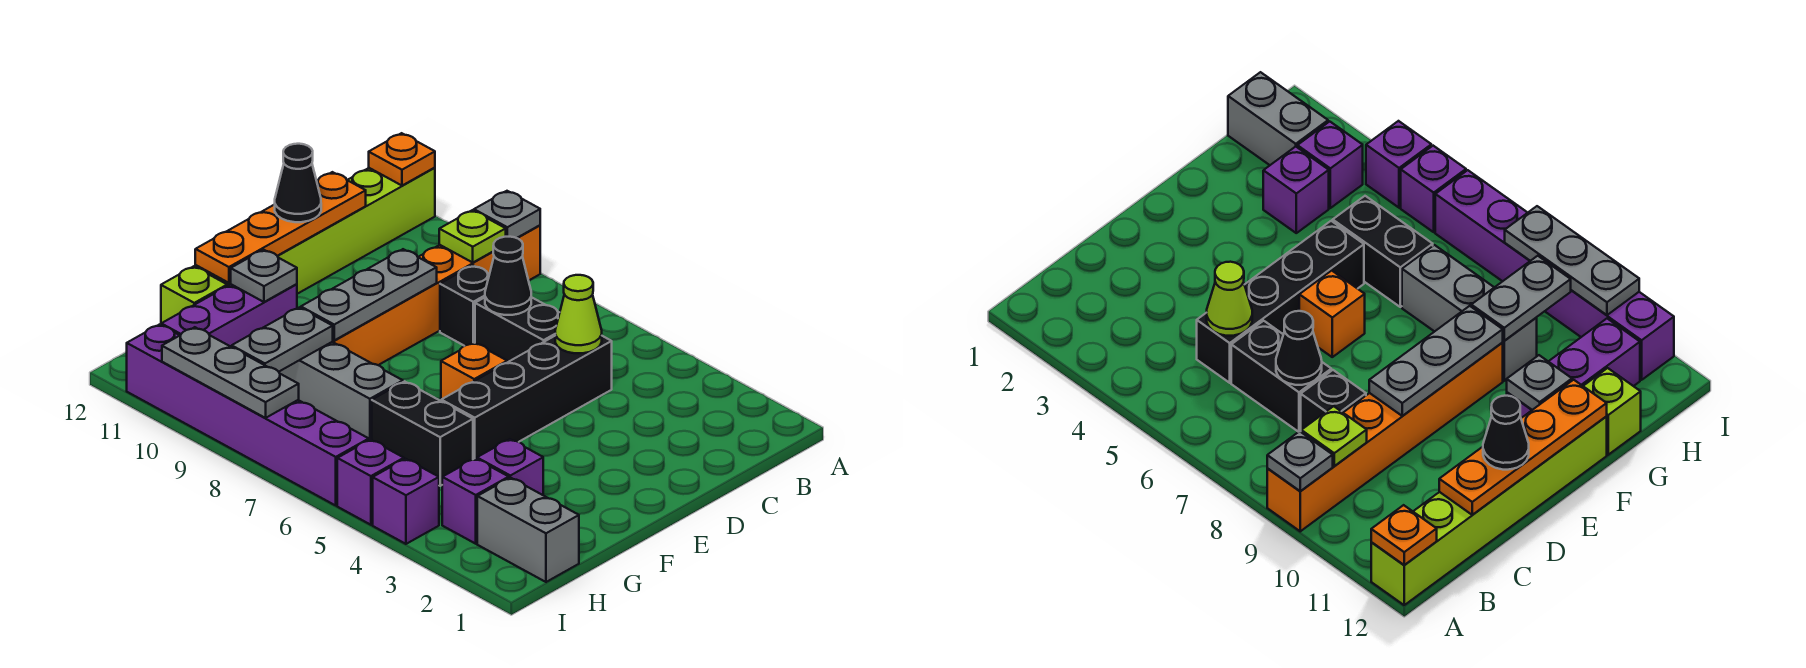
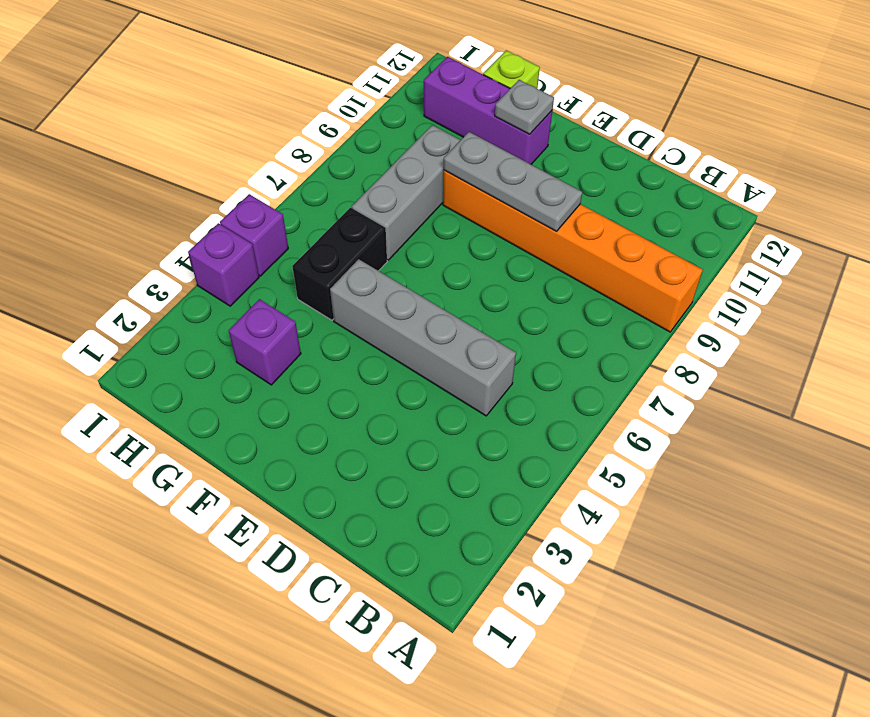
grey brick C5:F5 level 1 -> black brick C5:F5 level 1
none -> lime brick A12:F12 level 1
none -> black brick C6:C7 level 1
none -> black brick C8 level 1

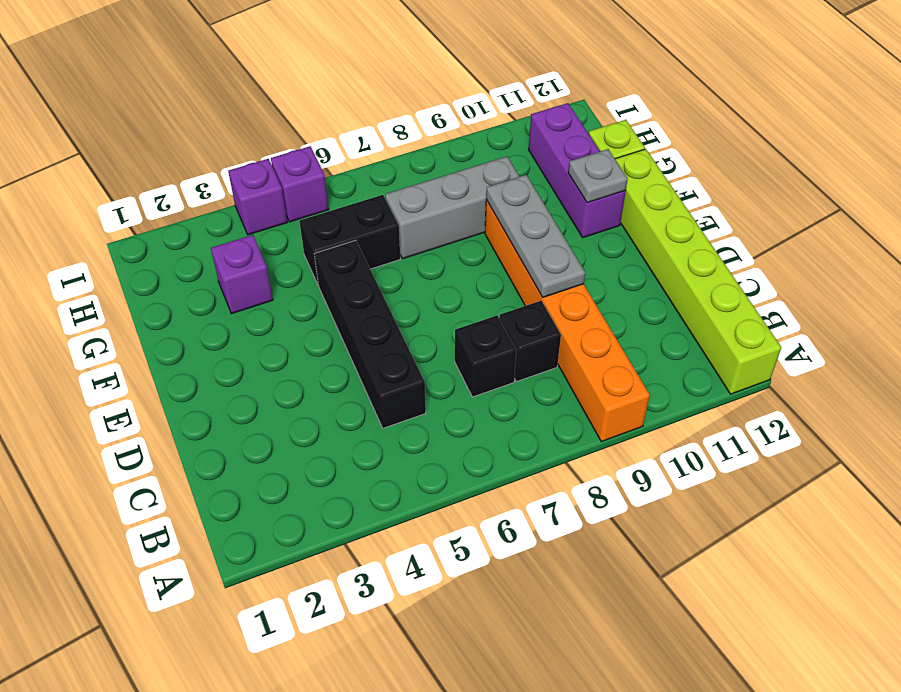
black brick C7 level 1 -> black brick C6:C7 level 1
none -> orange brick E6 level 1
none -> grey brick H1:H2 level 1
none -> purple brick H3 level 1

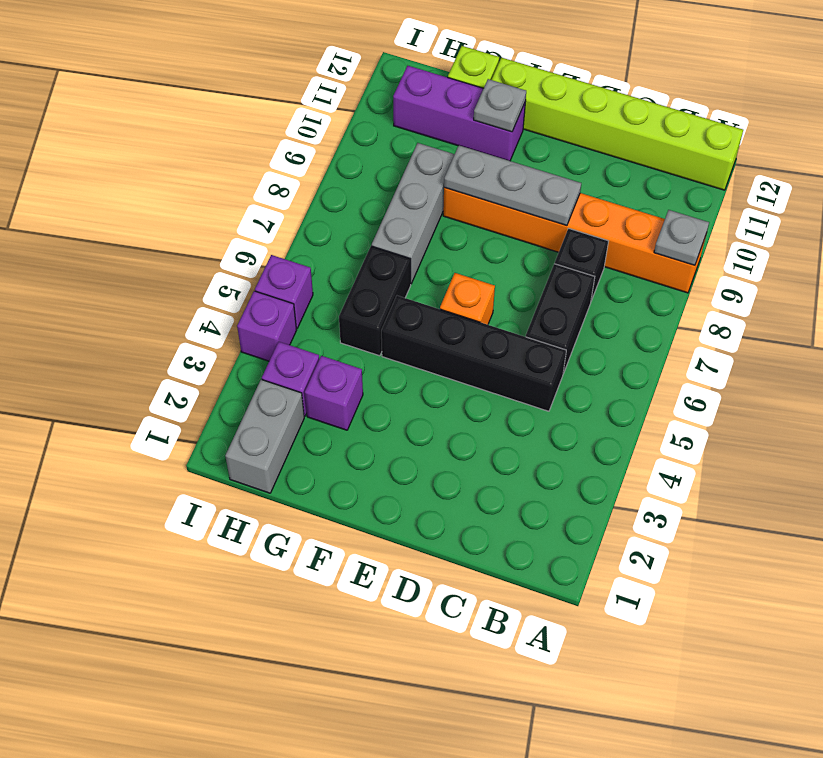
none -> purple brick I6:I11 level 1
none -> orange plate A12 level 2
none -> lime plate B9 level 2

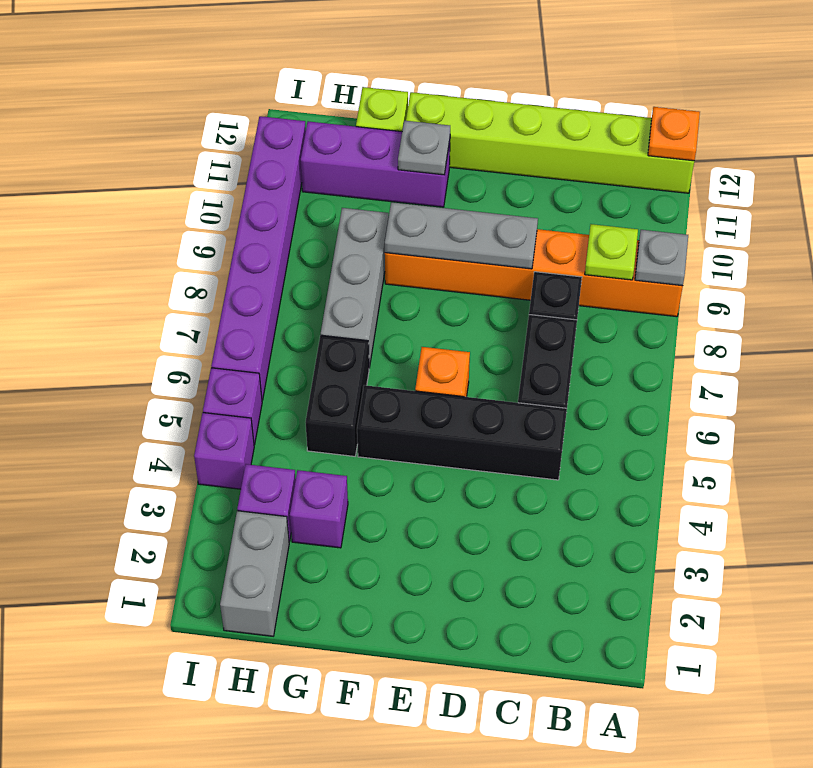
none -> lime cone C5 level 2
none -> black cone C7 level 2
none -> orange plate C12:F12 level 2

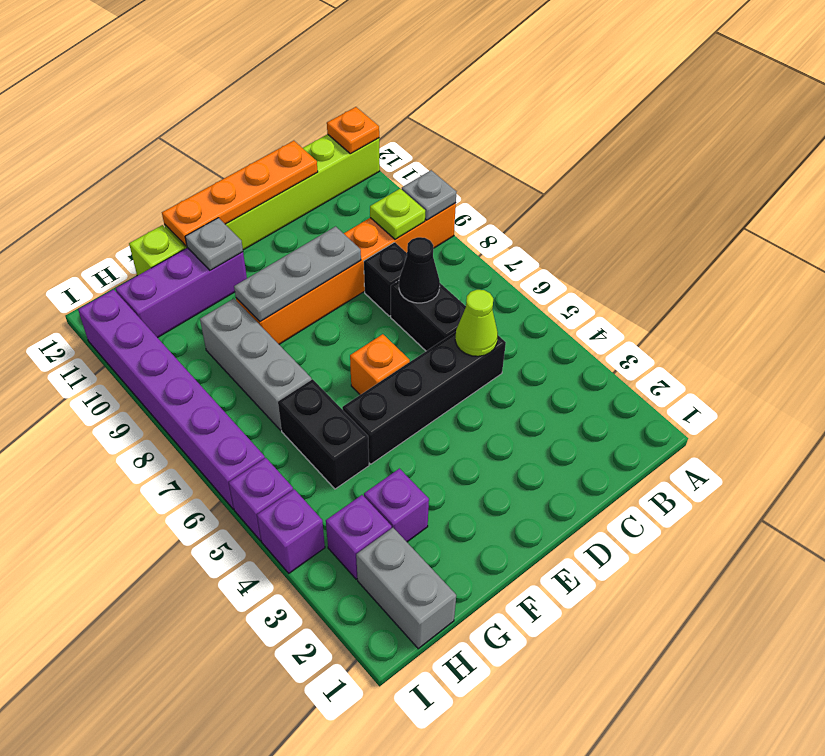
none -> grey plate G9:H9 level 2
none -> grey plate I8:I10 level 2
none -> black cone D12 level 3

